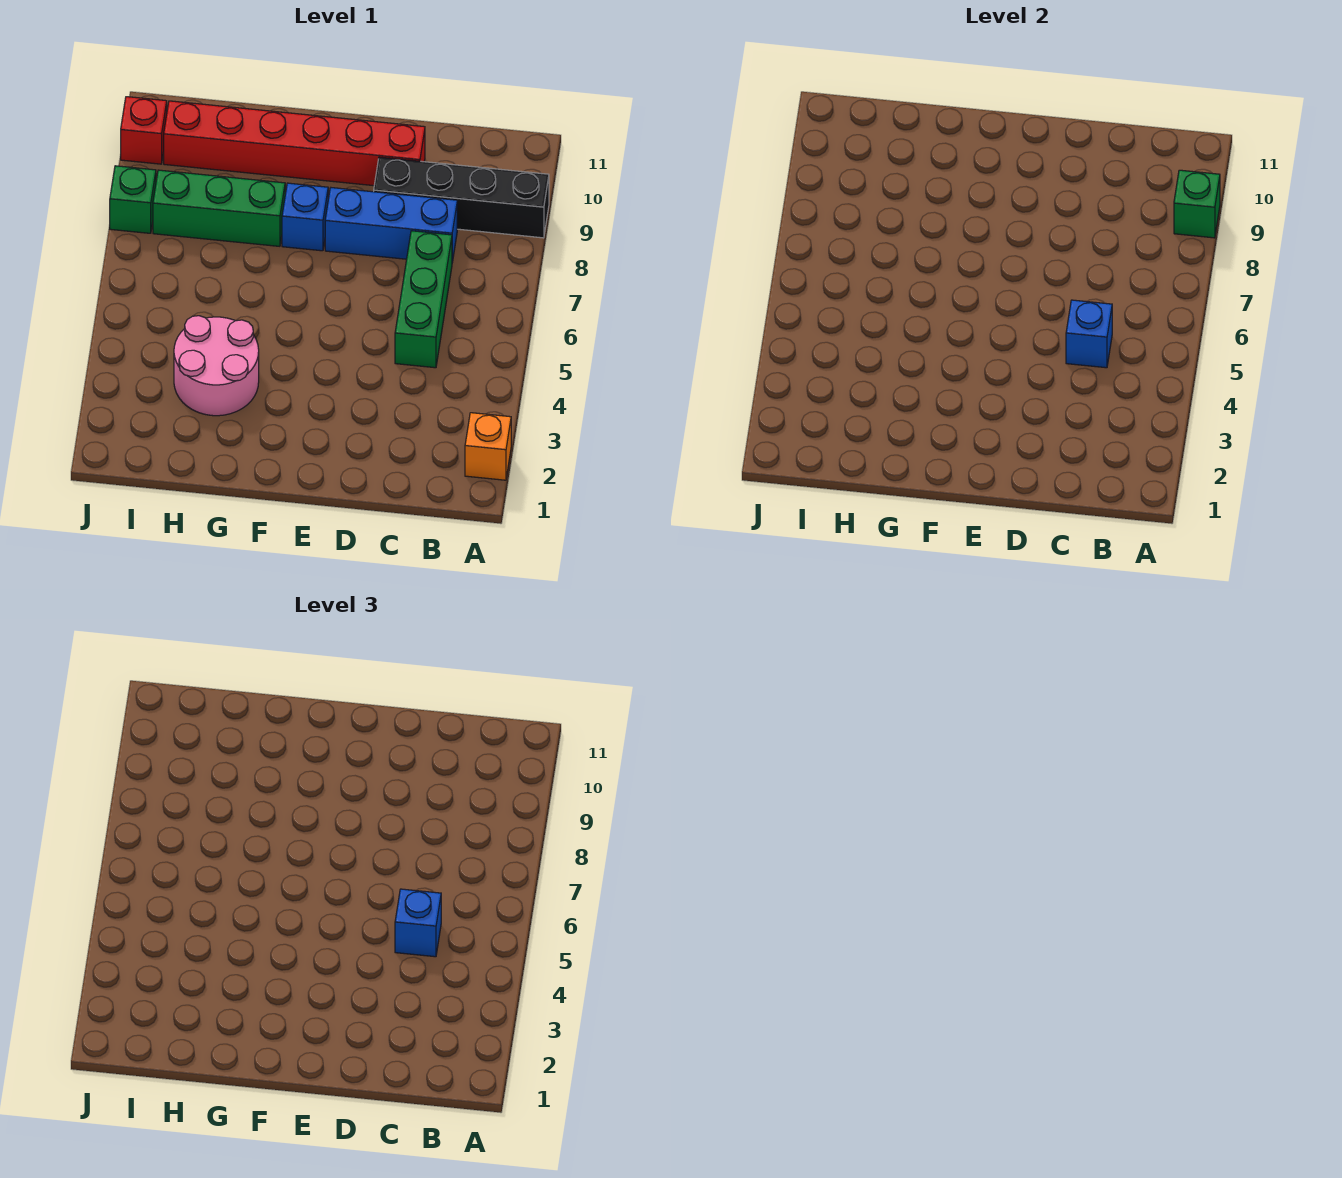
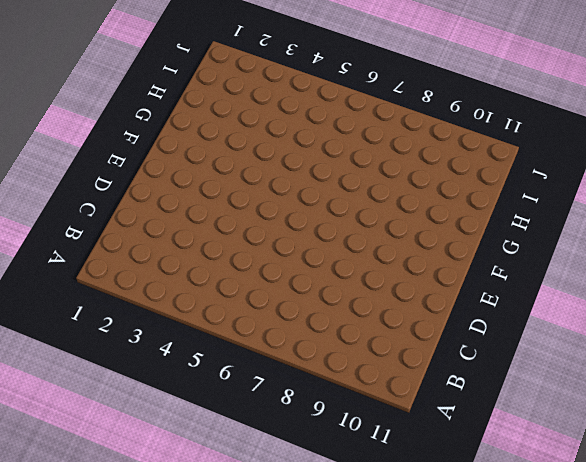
none -> orange brick A2 level 1
none -> black brick A9:D9 level 1
none -> green brick C5:C7 level 1

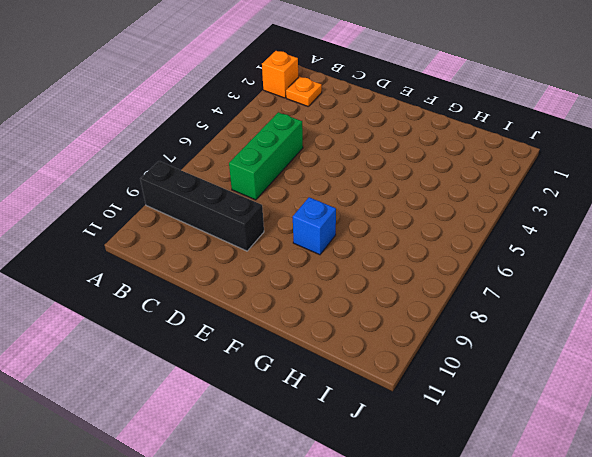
orange plate B2 level 1 -> none
none -> blue brick C8:E8 level 1
none -> red brick D10:I10 level 1
none -> pink round brick G3:H4 level 1

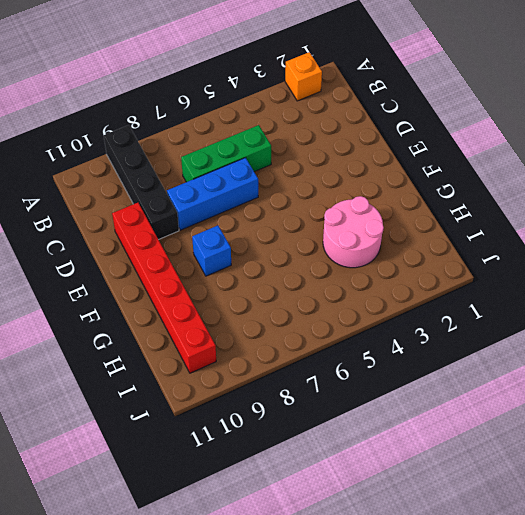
blue brick D6:D8 level 1 -> blue brick C8:E8 level 1
none -> green brick G8:I8 level 1
none -> green brick J8 level 1
none -> red brick J10 level 1

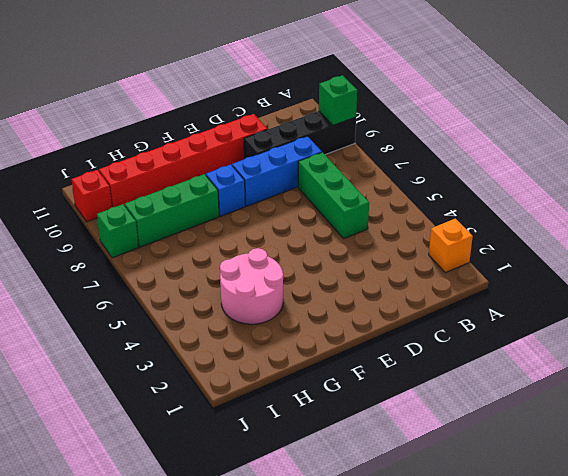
none -> blue brick C5 level 2
none -> blue brick C5 level 3

